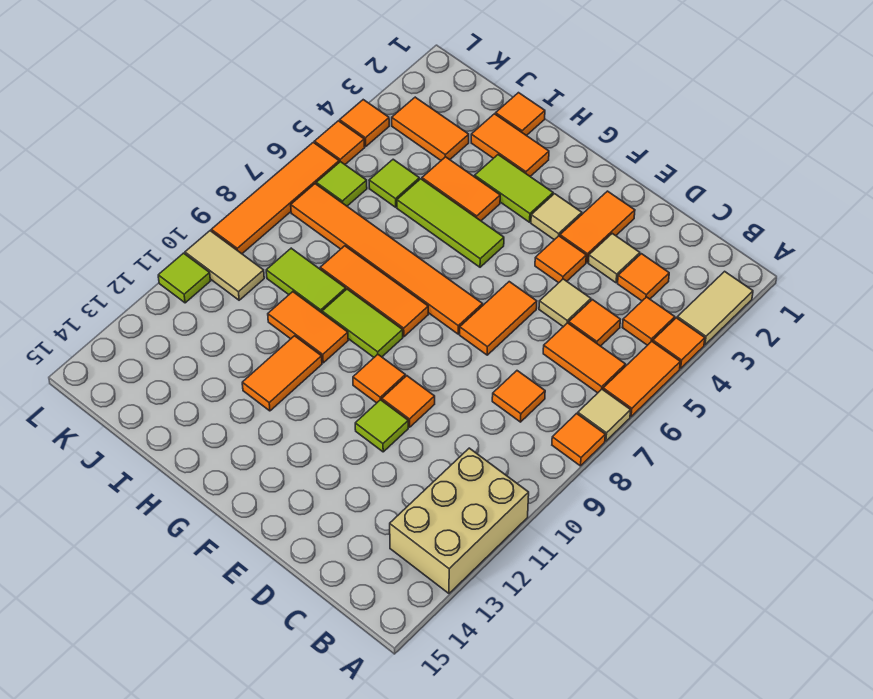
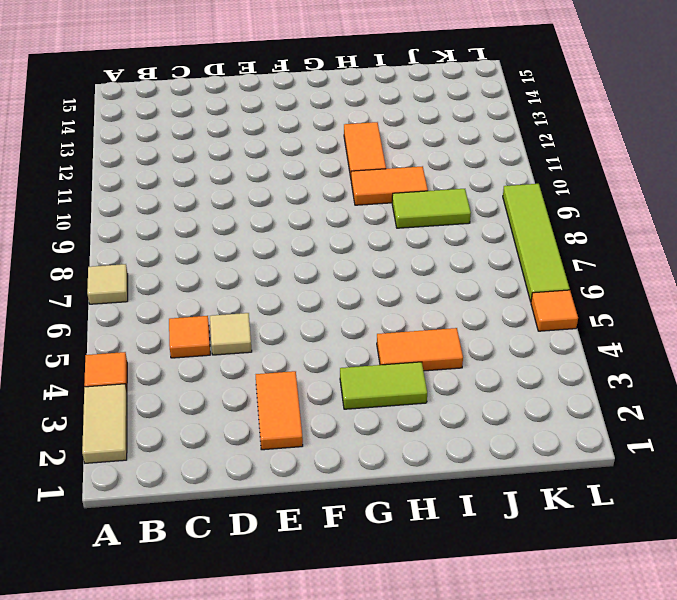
lime tile L6:L9 level 1 -> orange tile L6:L9 level 1
none -> orange tile A5:A6 level 1
none -> orange tile A8 level 1
none -> tan brick A11:B13 level 1
none -> orange tile B4 level 1

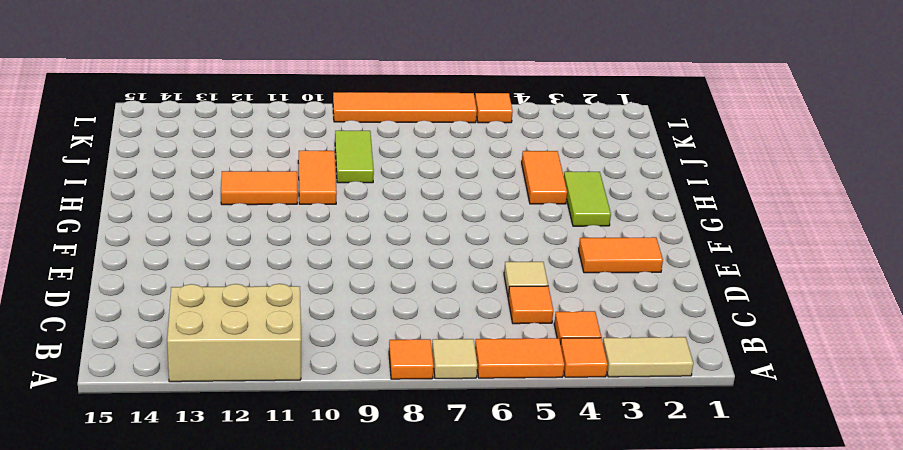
none -> orange tile B6:C6 level 1
none -> orange tile C3 level 1
none -> orange tile C8 level 1
none -> tan tile D3 level 1

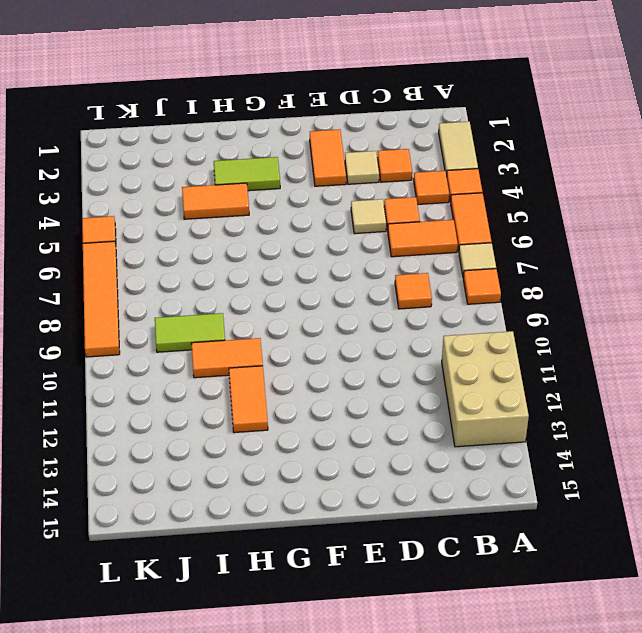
none -> orange tile E4 level 1
none -> orange tile E6:E7 level 1
none -> orange tile E10 level 1
none -> lime tile E11 level 1

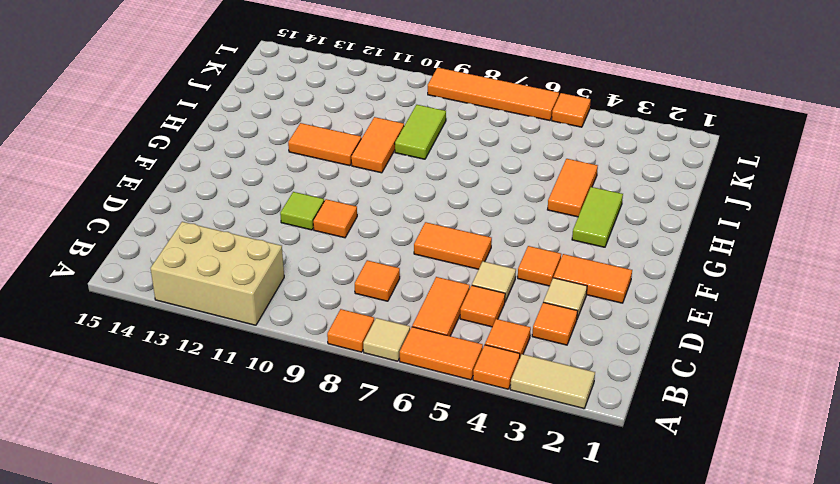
none -> tan tile F3 level 1
none -> orange tile F7:K7 level 1
none -> orange tile F10 level 1
none -> lime tile G5:I5 level 1

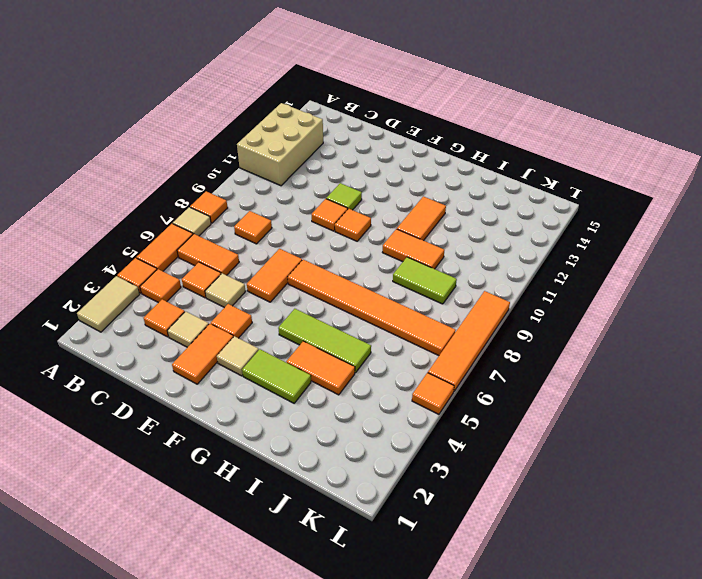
none -> orange tile G8:I8 level 1
none -> lime tile G9:H9 level 1
none -> orange tile H2:I2 level 1
none -> orange tile I1 level 1

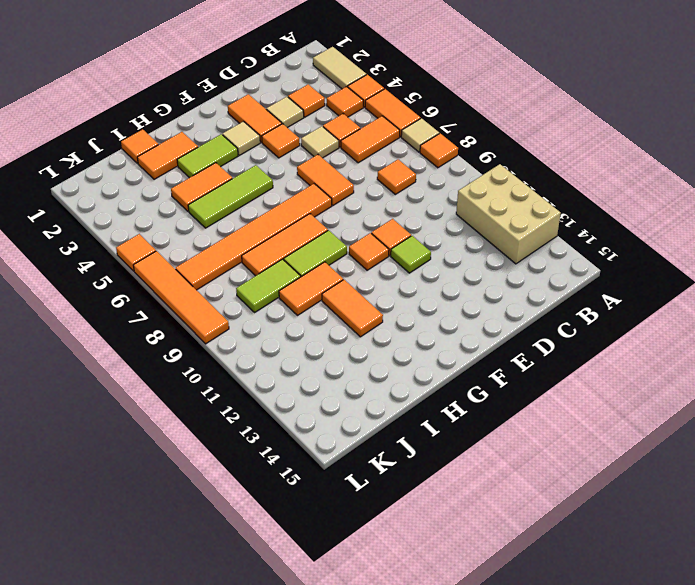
none -> orange tile J3:K3 level 1
none -> lime tile J5 level 1
none -> lime tile K6 level 1
none -> tan tile K10:L10 level 1

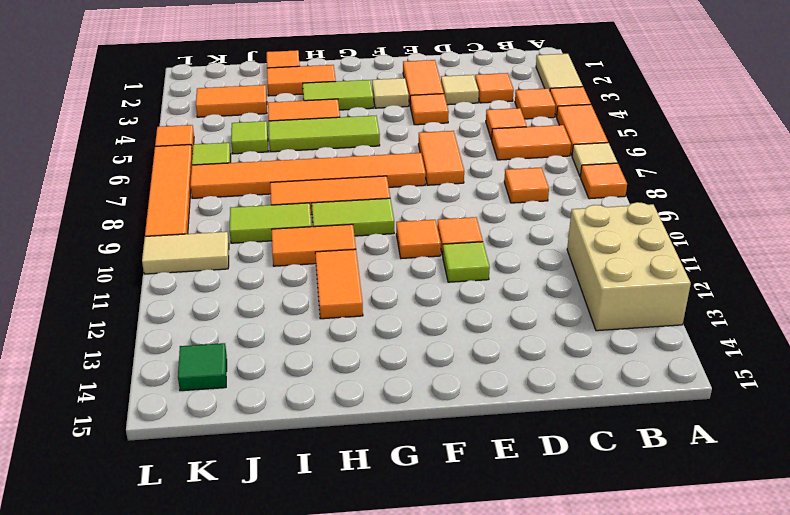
green tile K14 level 1 -> none
none -> tan tile D5 level 1
none -> orange tile L4 level 1
none -> lime tile L11 level 1

